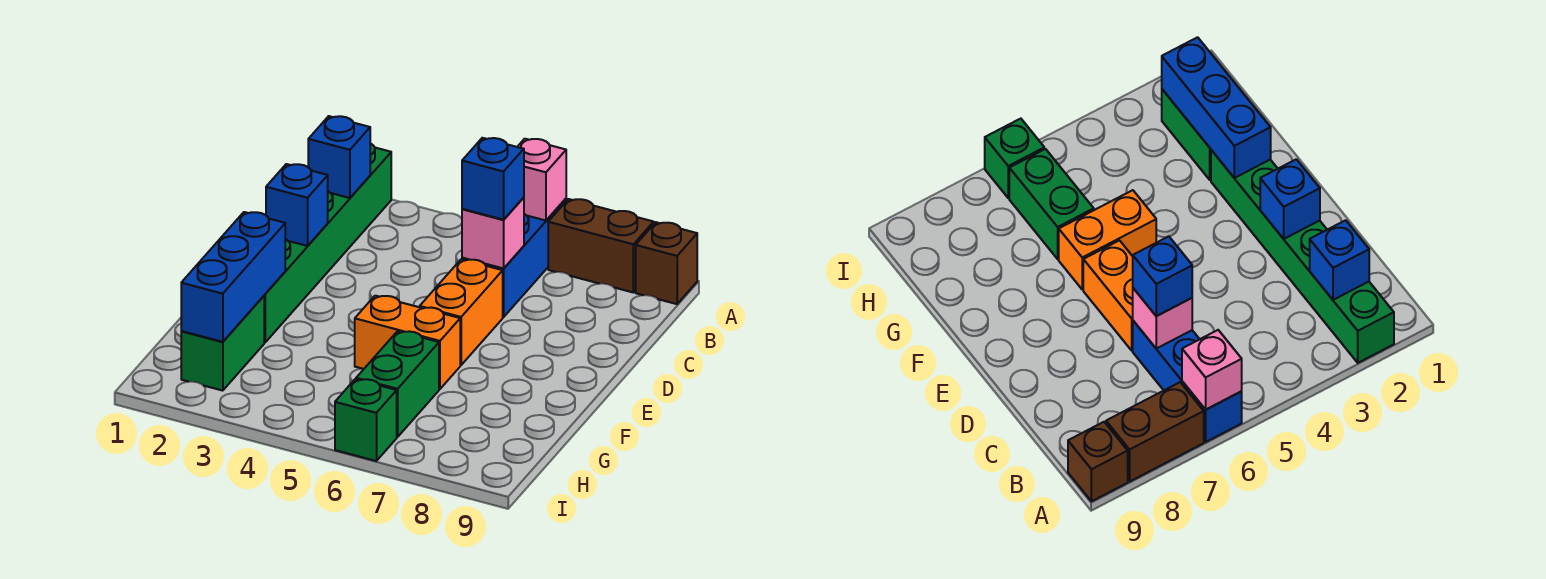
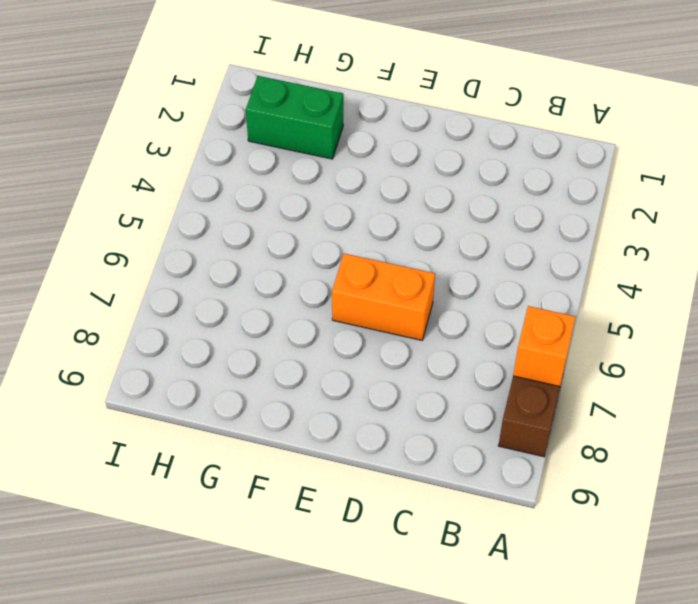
orange brick A7 level 2 -> none
none -> green brick A2:F2 level 1
none -> blue brick A6:C6 level 1
none -> brown brick A9 level 1

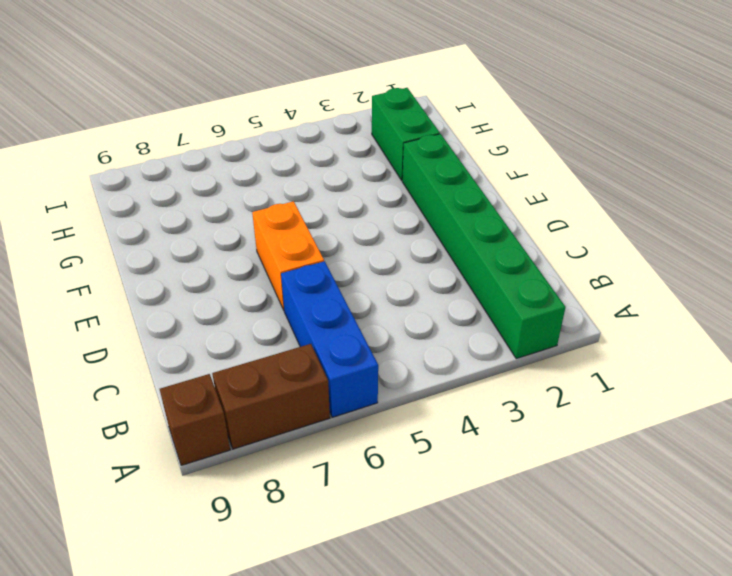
none -> orange brick F5:F6 level 1
none -> green brick G6:H6 level 1
none -> green brick I6 level 1

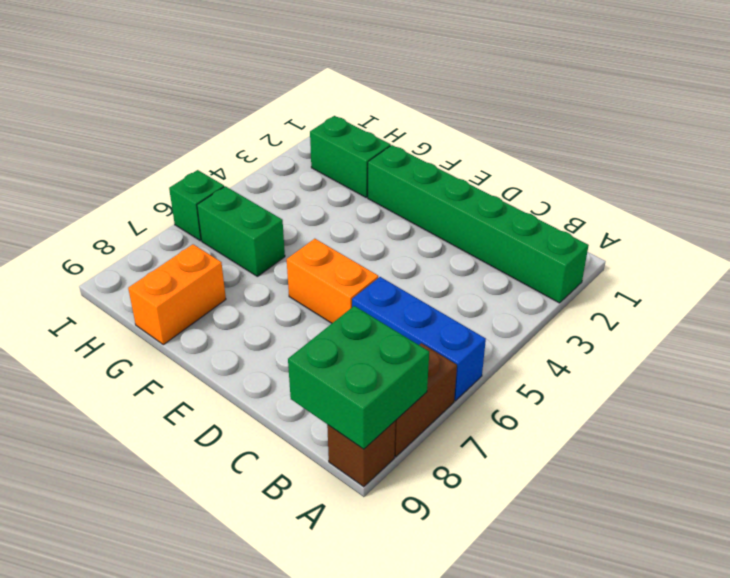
green brick A8:B9 level 2 -> none
orange brick G8:G9 level 1 -> orange brick F5:F6 level 1
none -> pink brick A6 level 2
none -> blue brick B2 level 2
none -> pink brick C6 level 2

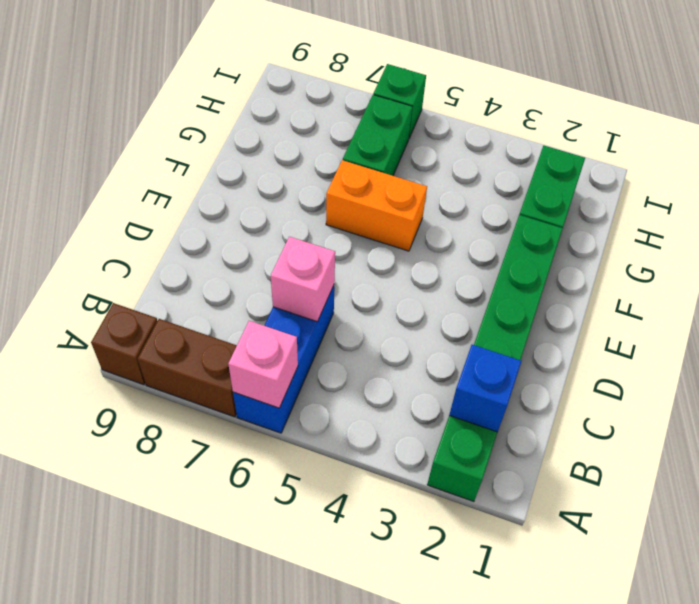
none -> orange brick D6:E6 level 1
none -> blue brick D2 level 2
none -> blue brick F2:H2 level 2

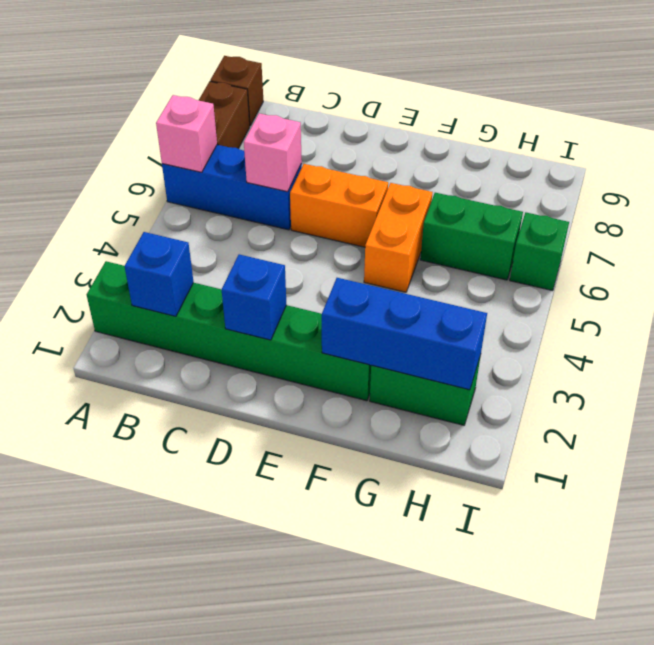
none -> blue brick C6 level 3

